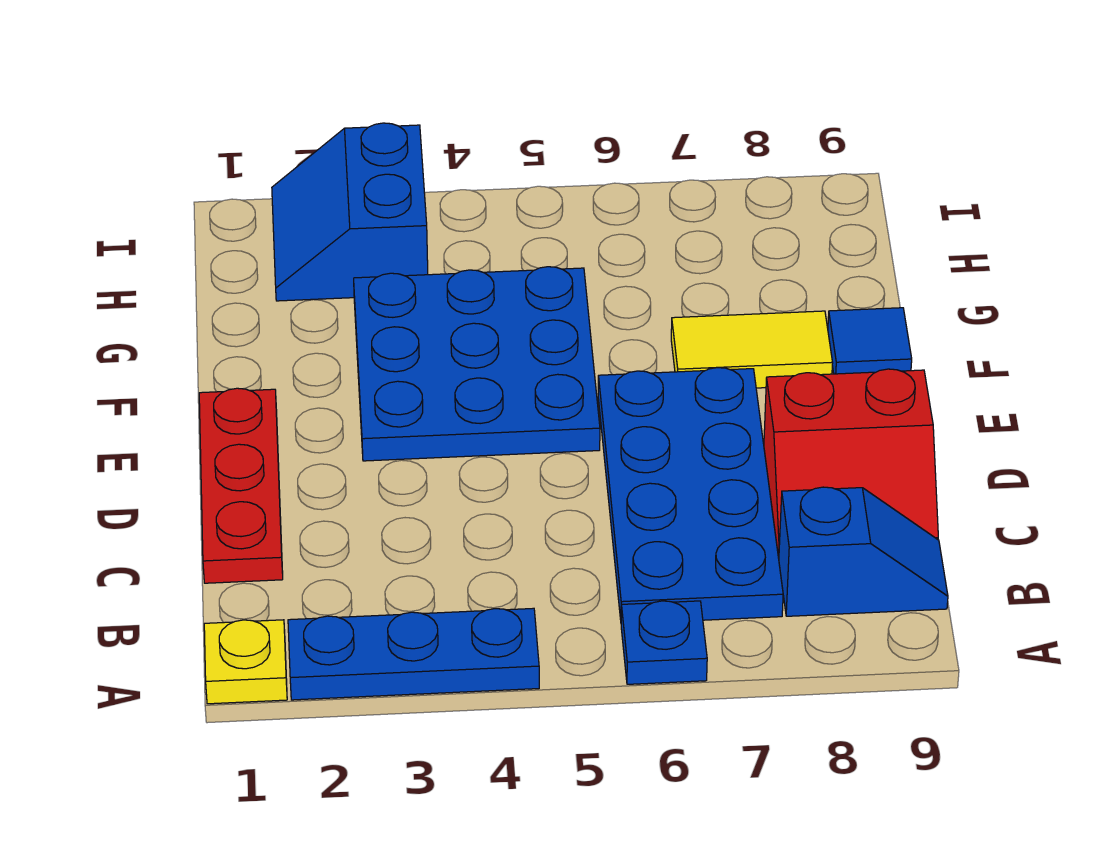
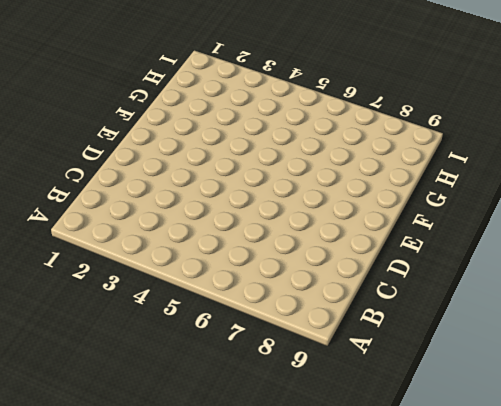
none -> yellow plate A1 level 1
none -> blue plate A2:A4 level 1

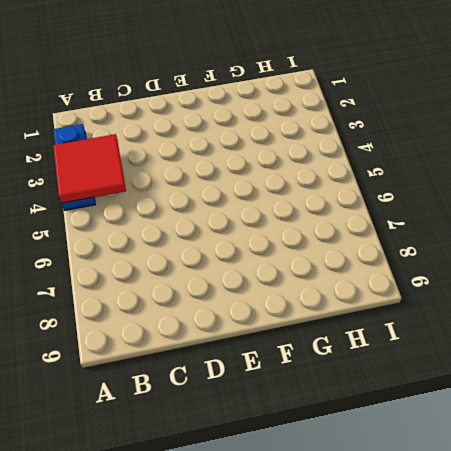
red tile A3:B4 level 2 -> none
none -> yellow plate A1 level 1
none -> blue plate A6 level 1

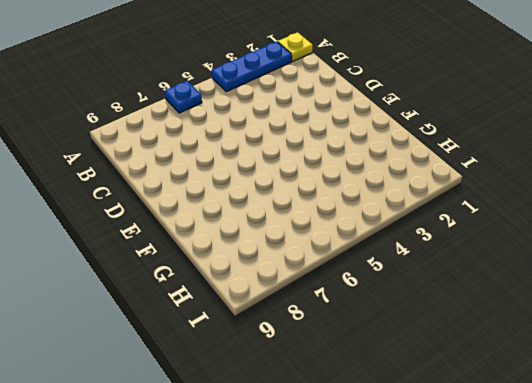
none -> blue plate B6:E7 level 1
none -> blue slope B8:B9 level 1 top 8

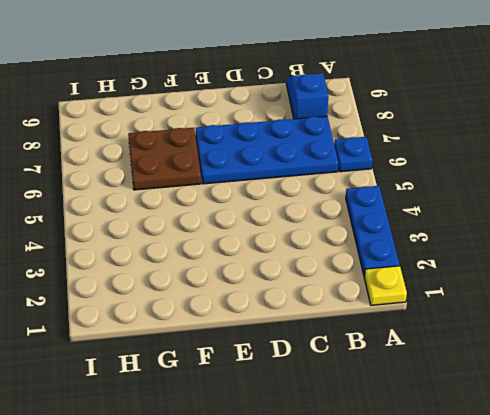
brown plate F6:G7 level 1 -> yellow tile F7:F8 level 1
none -> red plate C1:E1 level 1
none -> red slope C8:D9 level 1 top D

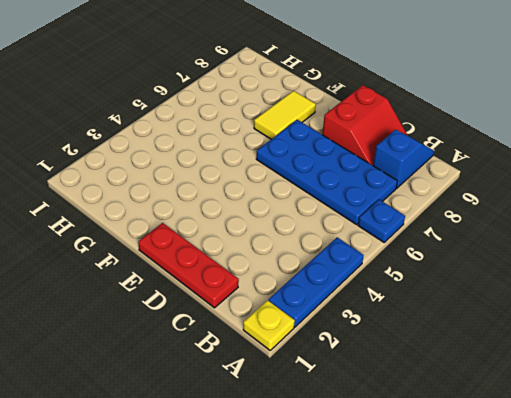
none -> blue plate E3:G5 level 1
none -> blue tile F9 level 1

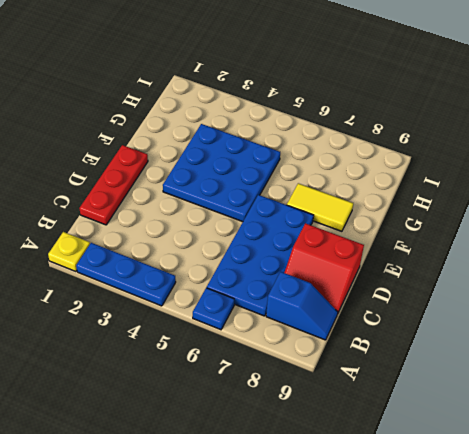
none -> blue tile F9 level 1
none -> blue slope H2:I3 level 1 top 3

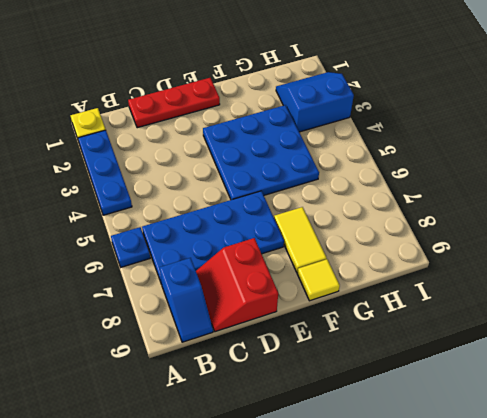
yellow tile F9 level 1 -> blue tile F9 level 1

